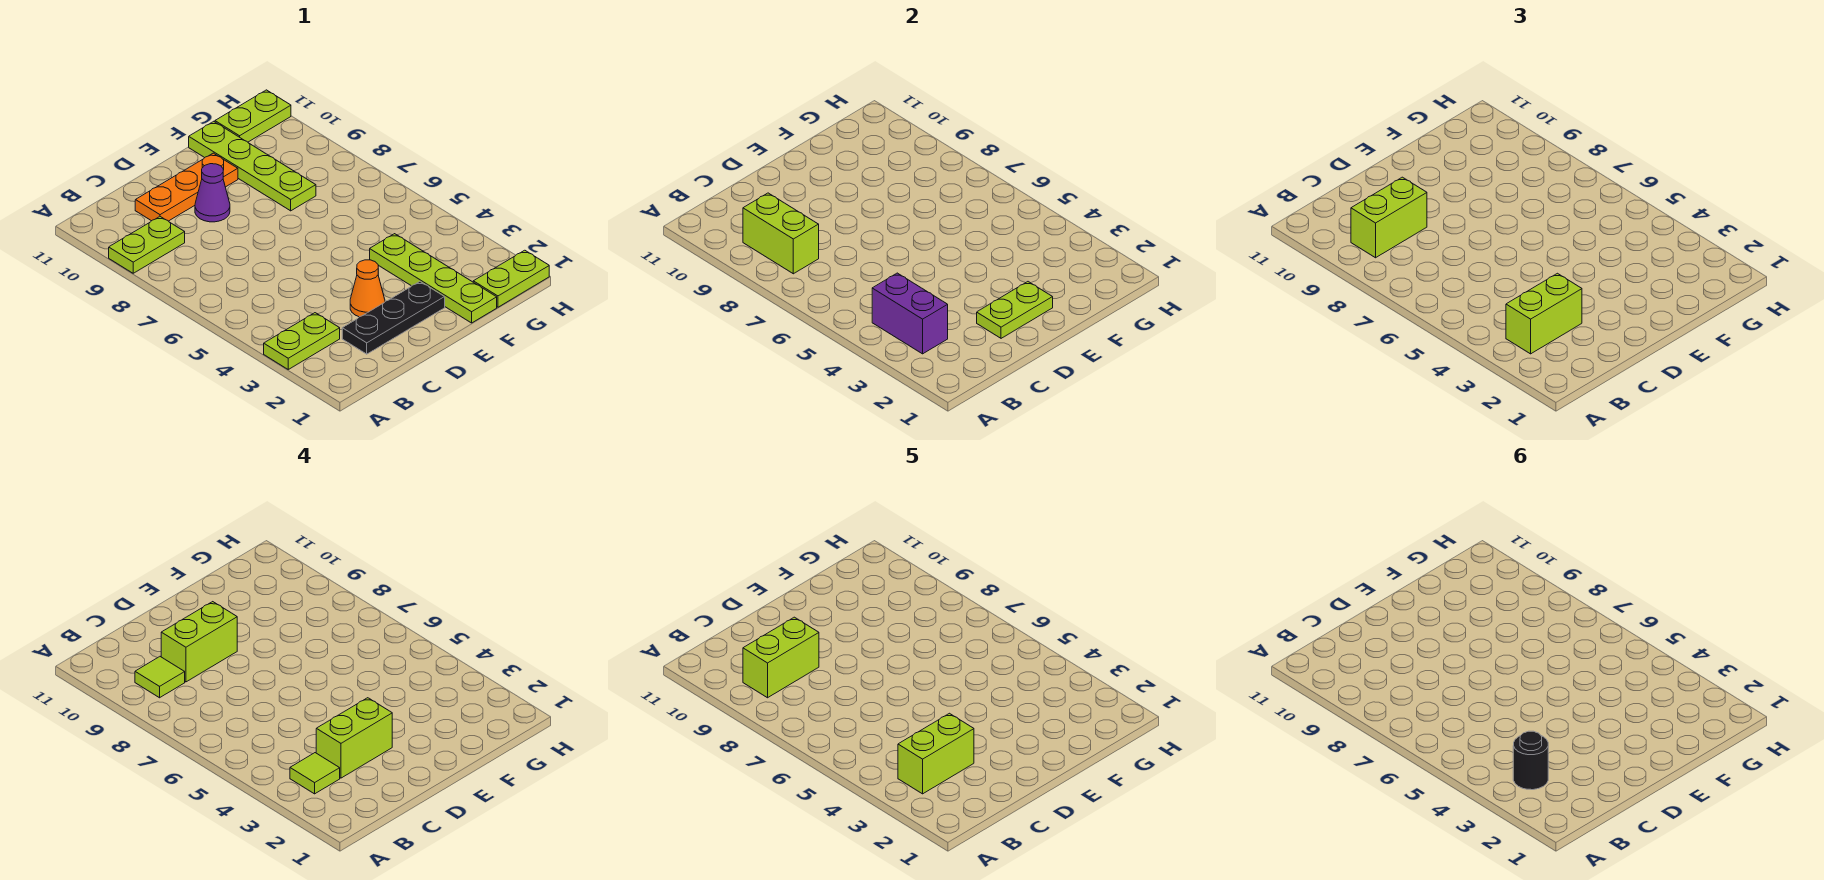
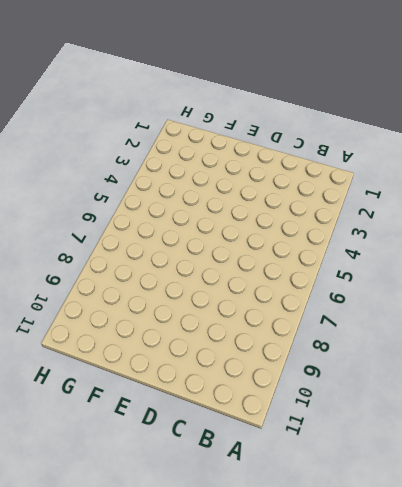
none -> lime plate A3:B3 level 1
none -> lime plate A9:B9 level 1
none -> black plate C2:E2 level 1

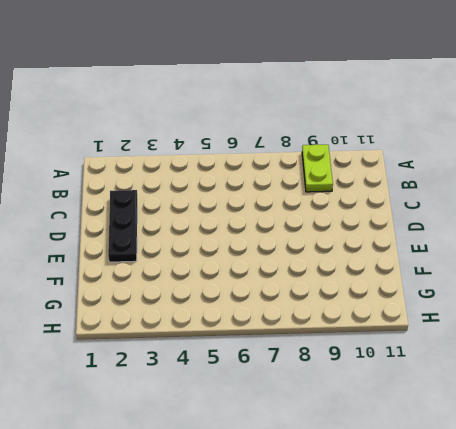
none -> lime plate A3:B3 level 1
none -> orange plate C10:E10 level 1
none -> orange cone D3 level 1

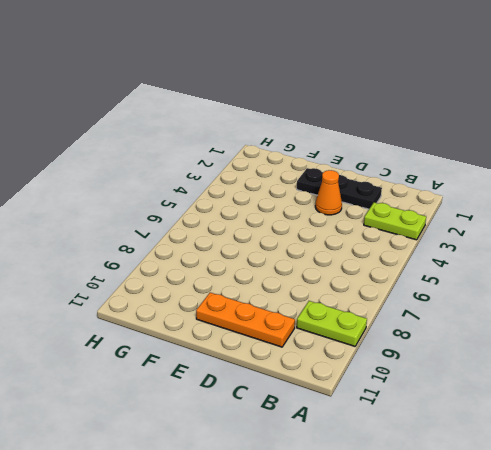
none -> purple cone D9 level 1
none -> lime plate F1:F4 level 1
none -> lime plate F8:F11 level 1

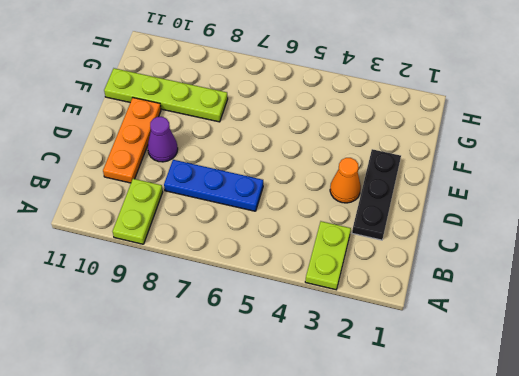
blue plate C6:C8 level 1 -> none
none -> lime plate F1:F4 level 1
none -> lime plate G1:H1 level 1
none -> lime plate G11:H11 level 1

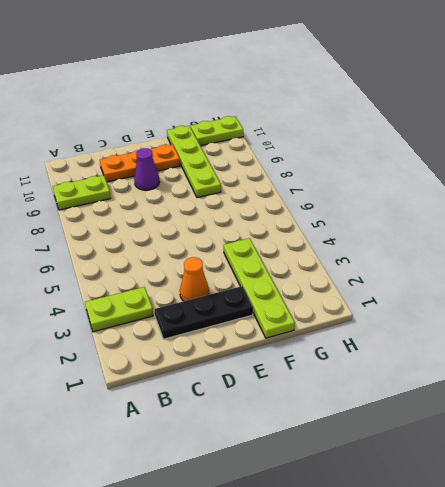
none -> lime plate G1:H1 level 1
none -> purple brick B3:B4 level 2
none -> lime brick B8:B9 level 2

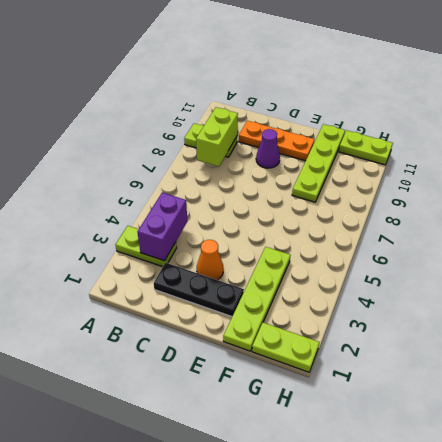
none -> lime plate D2:E2 level 2
none -> lime brick B3:C3 level 3
none -> lime brick B9:C9 level 3

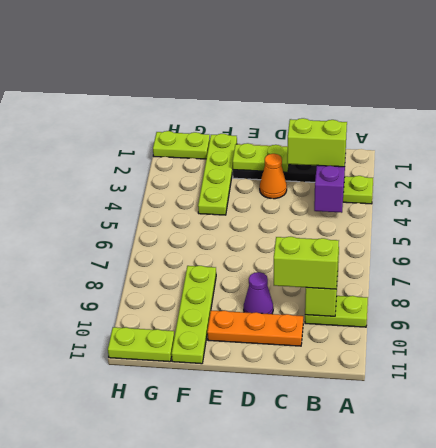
none -> lime tile B3 level 4
none -> lime tile B9 level 4
none -> lime brick C3:D3 level 4

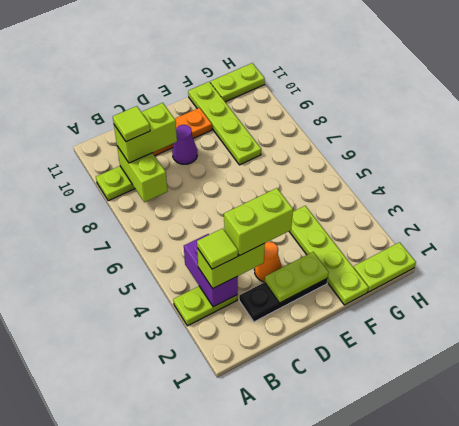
none -> lime brick C9:D9 level 4
none -> lime brick B3:C3 level 5
none -> lime brick B9:C9 level 5

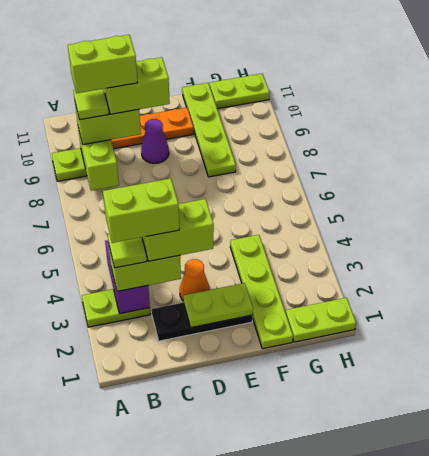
none -> black round brick B3 level 6

